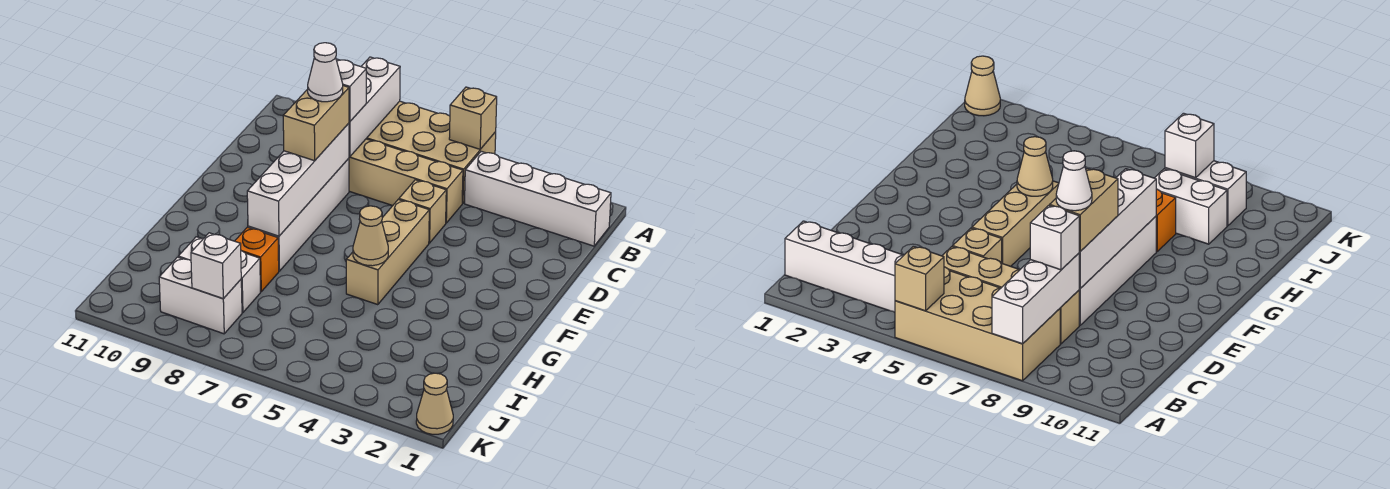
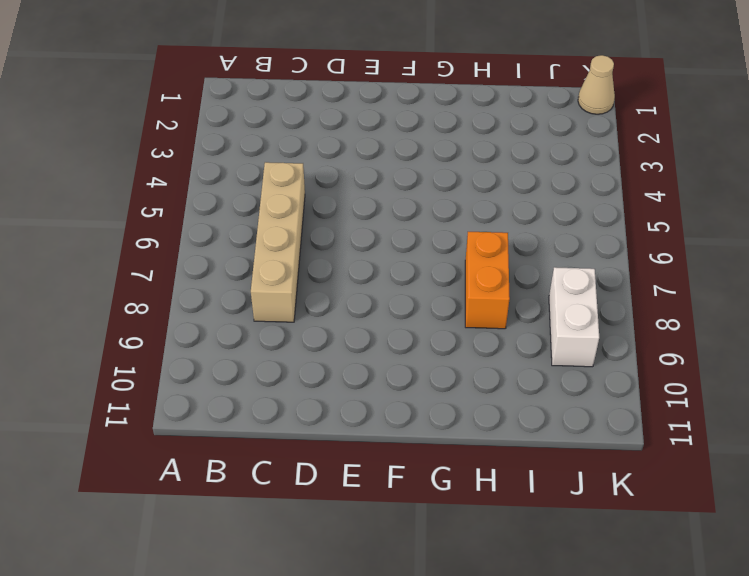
orange brick H7:H8 level 1 -> orange brick H8 level 1
none -> tan brick A5:B8 level 1
none -> white brick B1:B4 level 1
none -> tan brick D5 level 1

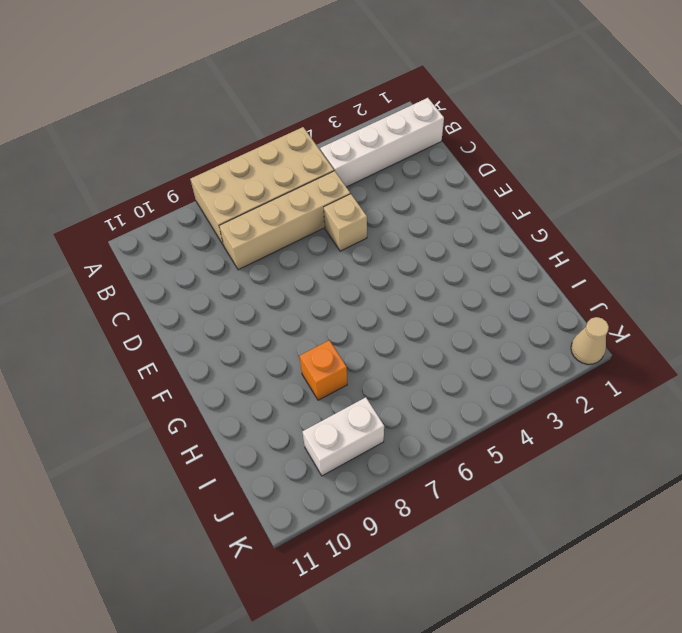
none -> white brick D8:G8 level 1
none -> tan brick E5:G5 level 1
none -> white brick I8:I9 level 1

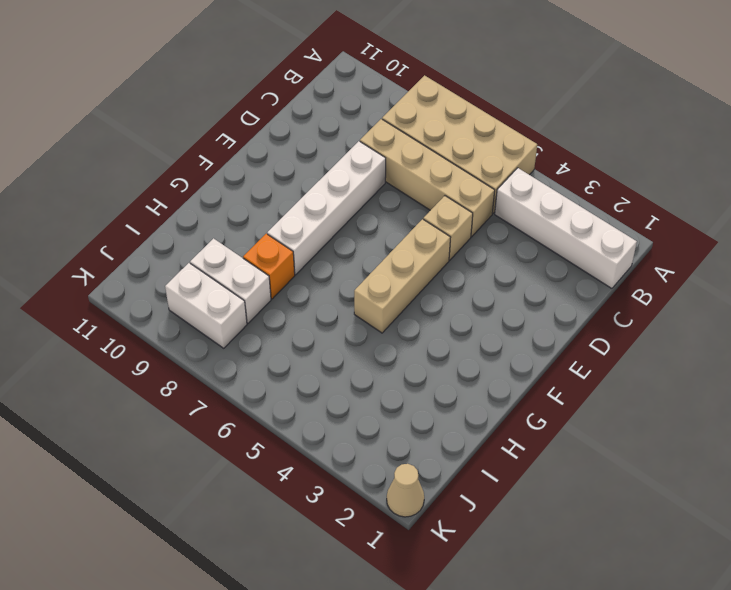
none -> tan brick A5 level 2
none -> white brick A8:C8 level 2
none -> white brick D8:G8 level 2

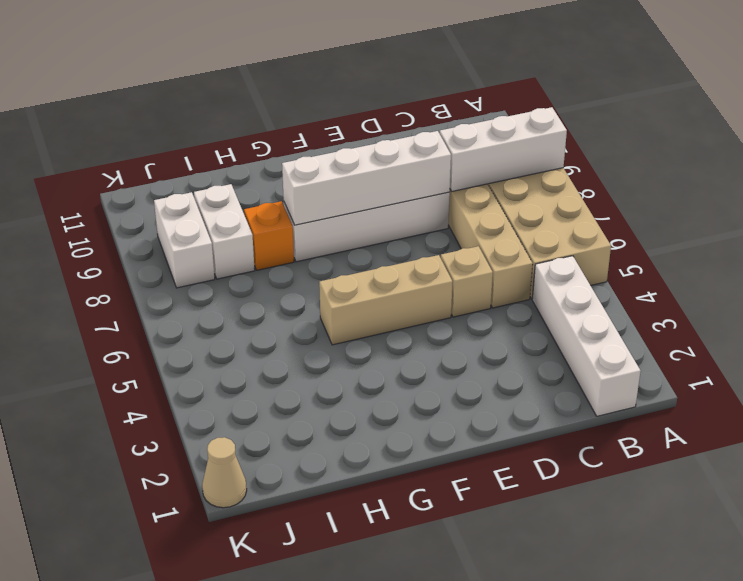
none -> tan brick A5 level 2
none -> tan cone G5 level 2
none -> white brick J8 level 2

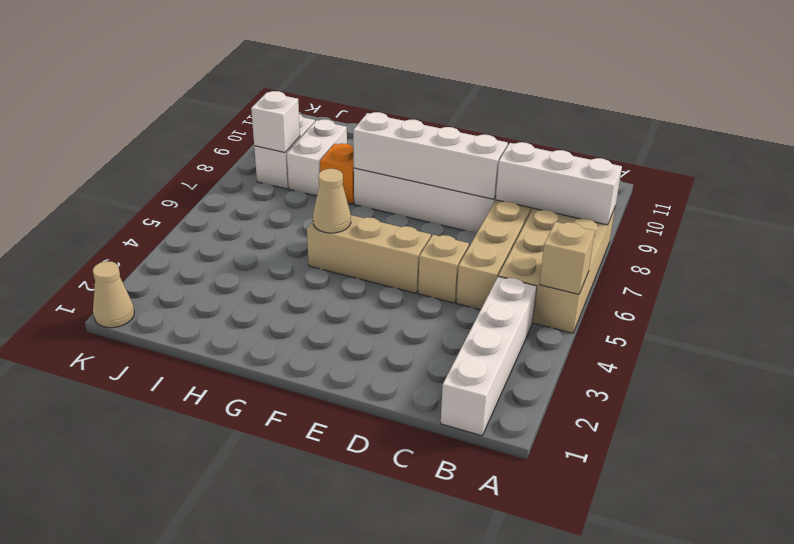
none -> white brick C8 level 3
none -> tan brick D8:E8 level 3
none -> white cone D8 level 4

